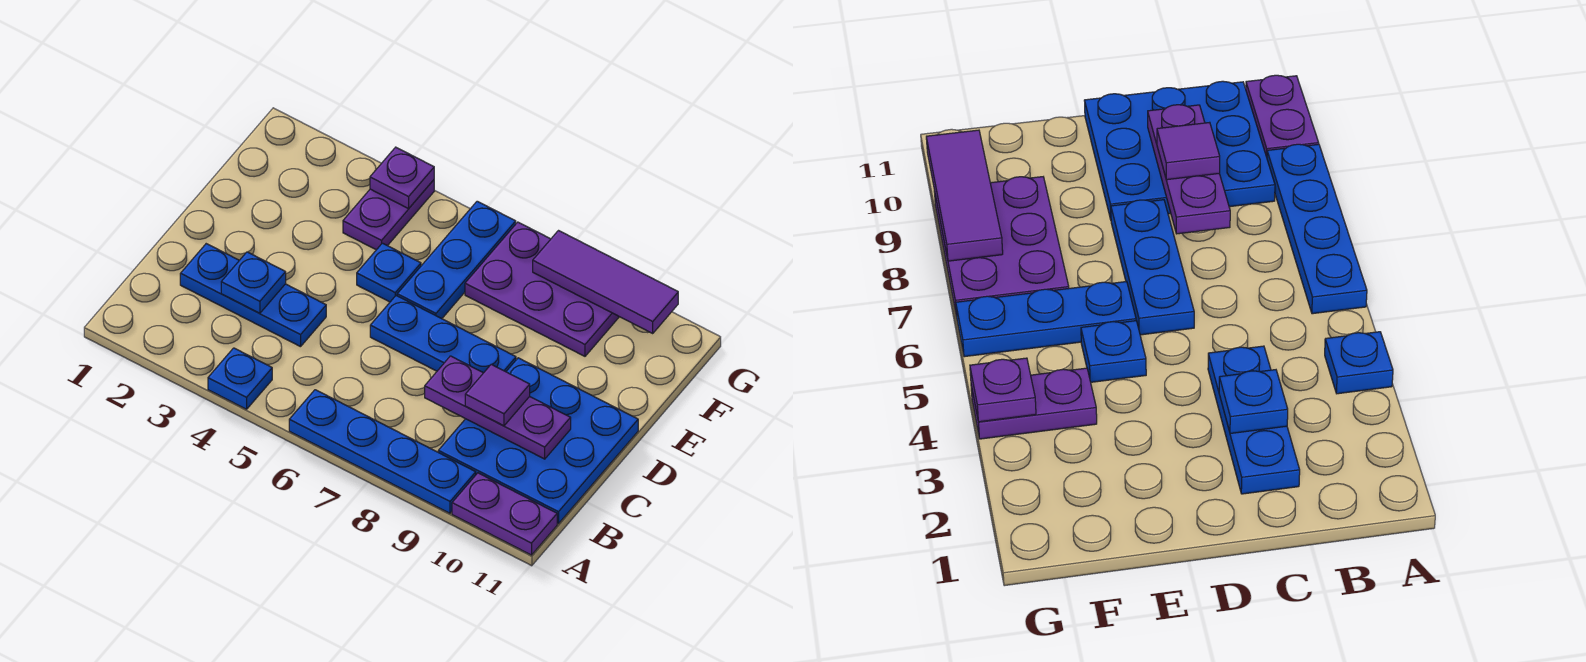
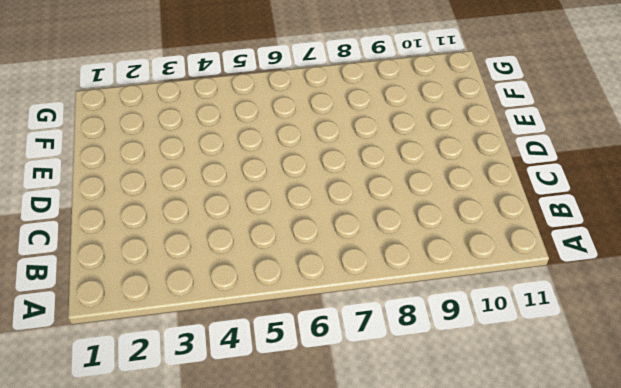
none -> blue plate A4 level 1
none -> blue plate A6:A9 level 1
none -> purple plate A10:A11 level 1

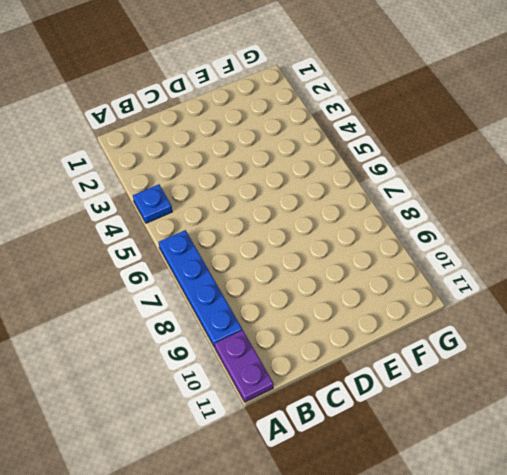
none -> blue plate B9:D11 level 1
none -> blue plate C2:C4 level 1
none -> blue plate D6:D8 level 1

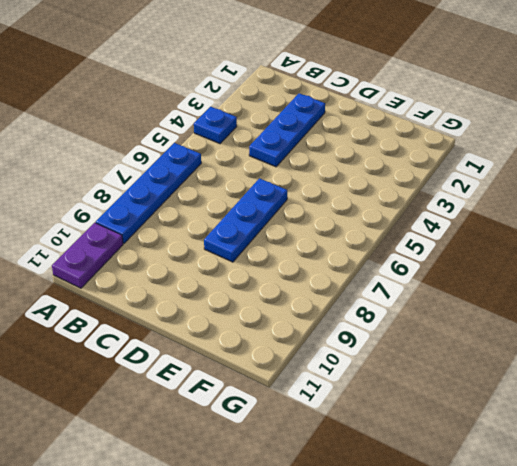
none -> blue plate B9:D11 level 1
none -> blue plate E5 level 1
none -> blue plate E6:G6 level 1

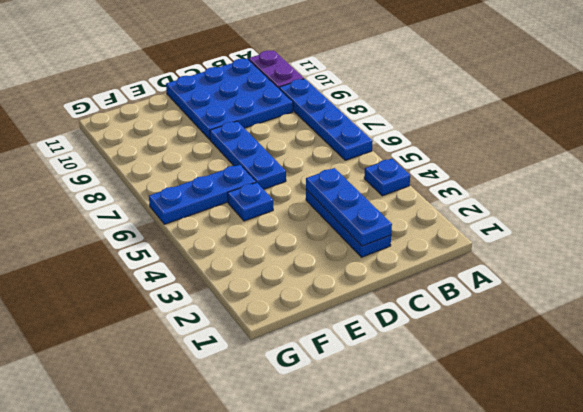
blue plate C2:C4 level 2 -> blue plate C3 level 2
none -> purple plate F4:G4 level 1
none -> purple plate F7:G9 level 1
none -> purple plate C8:C10 level 2

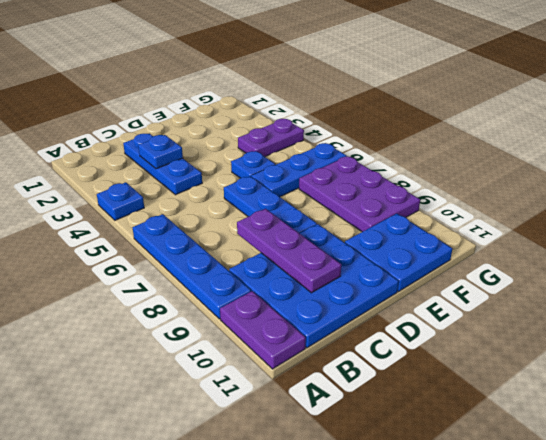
blue plate E10:F11 level 1 -> none
none -> purple plate G4 level 2
none -> purple tile G8:G10 level 2
none -> purple tile C9 level 3

